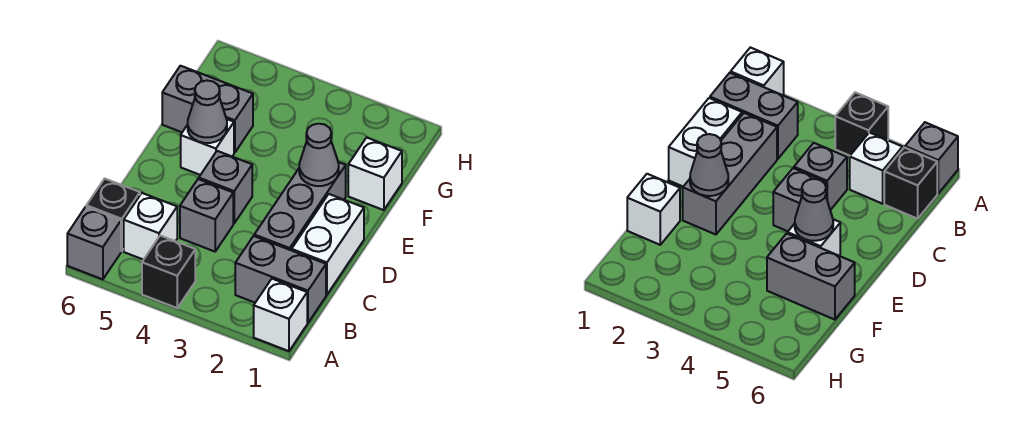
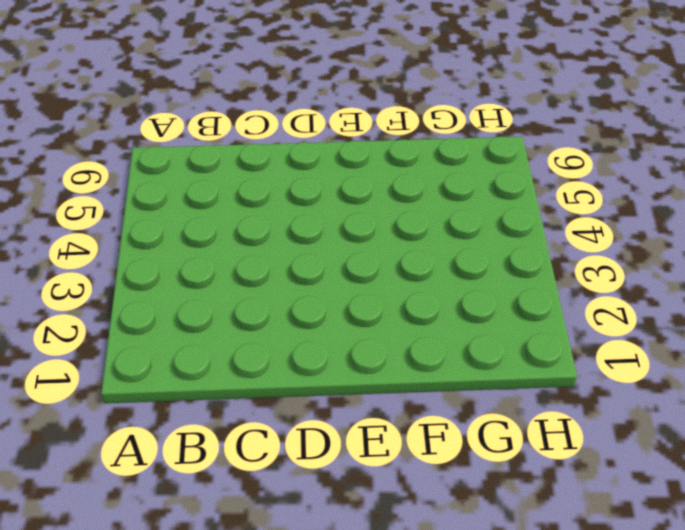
none -> white brick A1 level 1
none -> black brick A4 level 1
none -> grey brick A6 level 1

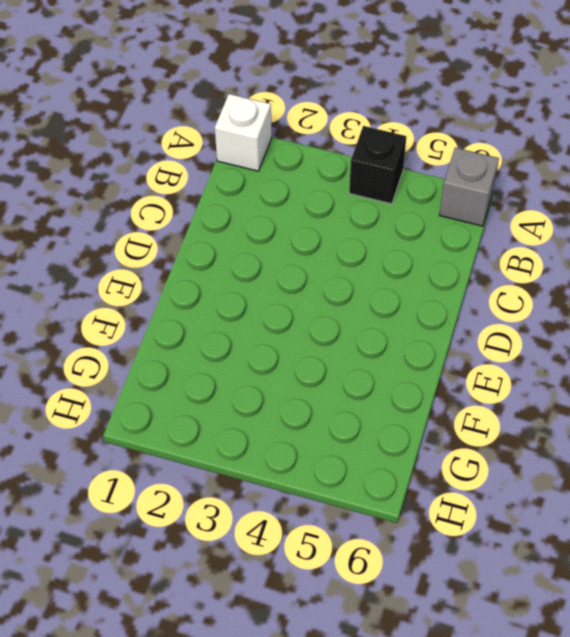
none -> grey brick B1:B2 level 1
none -> white brick B5 level 1
none -> black brick B6 level 1

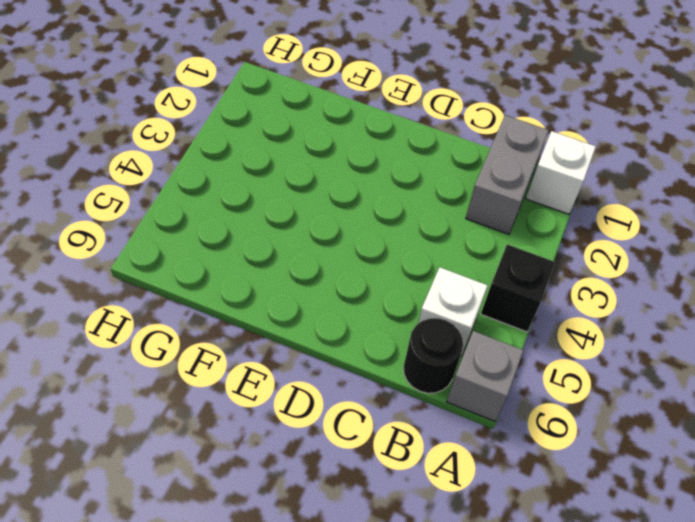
black round brick B6 level 1 -> black brick B6 level 1
none -> white brick C1:D1 level 1
none -> grey brick C2:E2 level 1
none -> grey brick C4 level 1

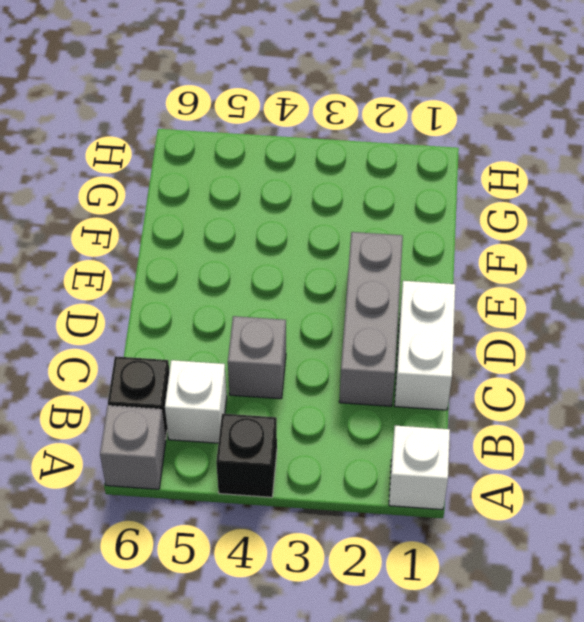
none -> grey brick B1:B2 level 1
none -> grey brick D4 level 1
none -> white brick E5 level 1

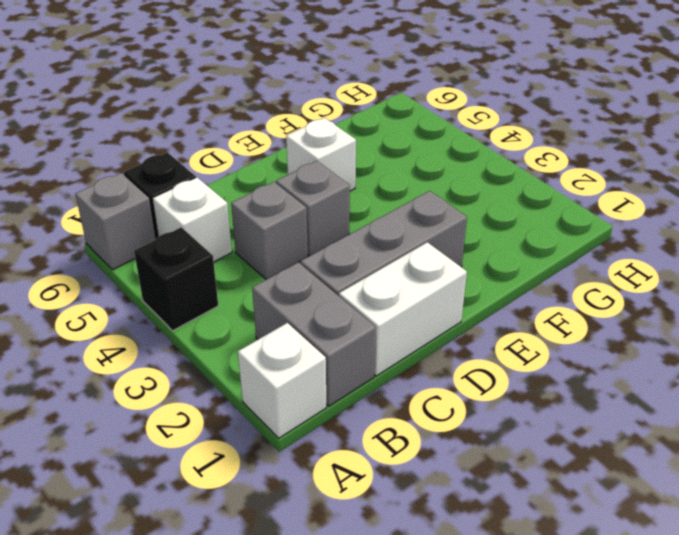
none -> white brick F1 level 1
none -> grey brick F5:F6 level 1
none -> grey cone E2 level 2

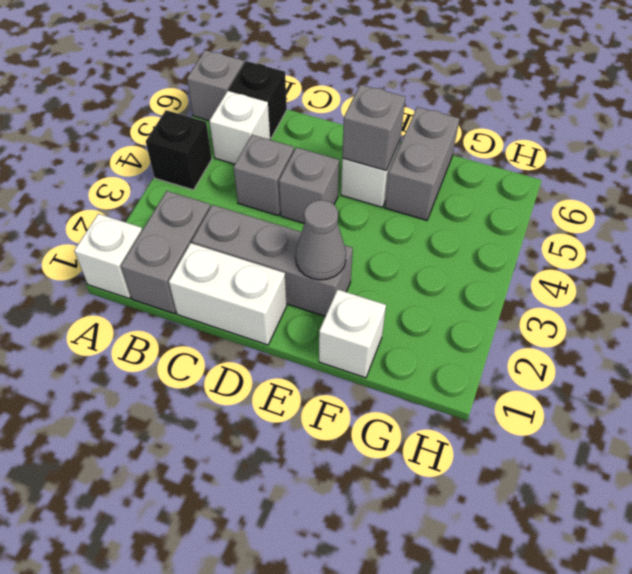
grey brick E5 level 2 -> grey cone E5 level 2

